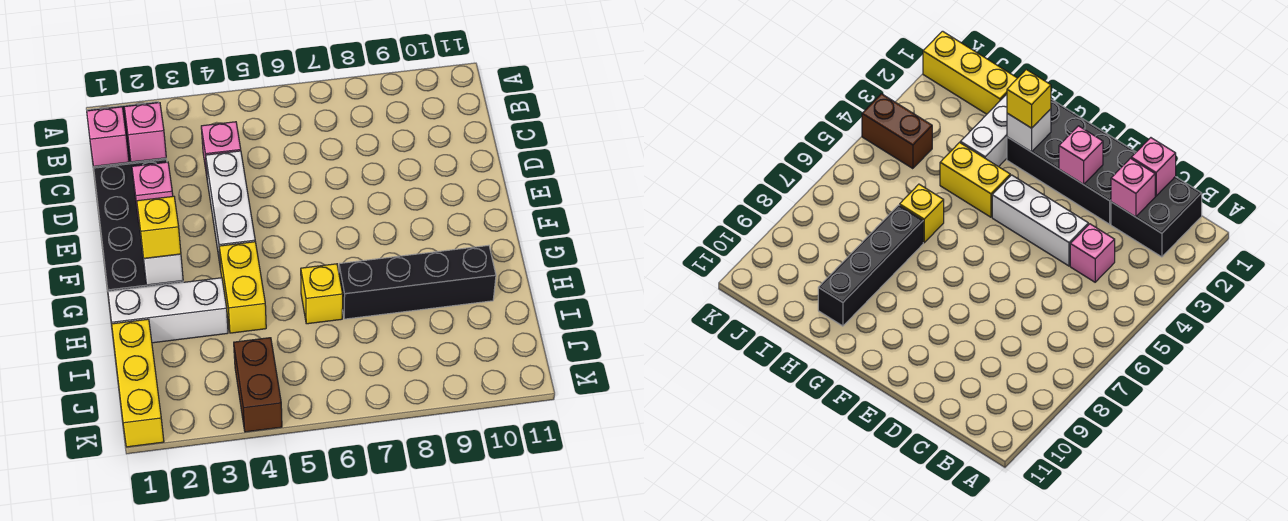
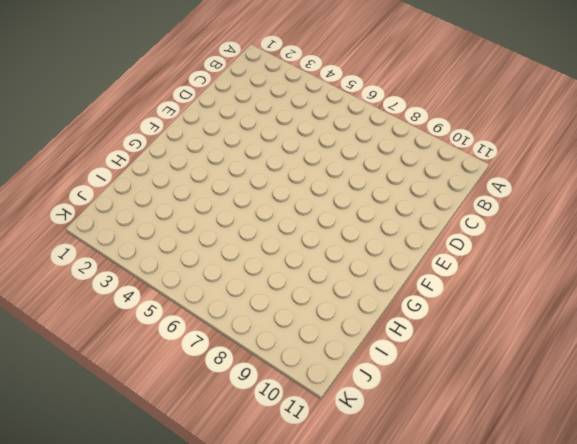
none -> black brick B1:C2 level 1
none -> pink brick C4 level 1
none -> black brick D1:G2 level 1

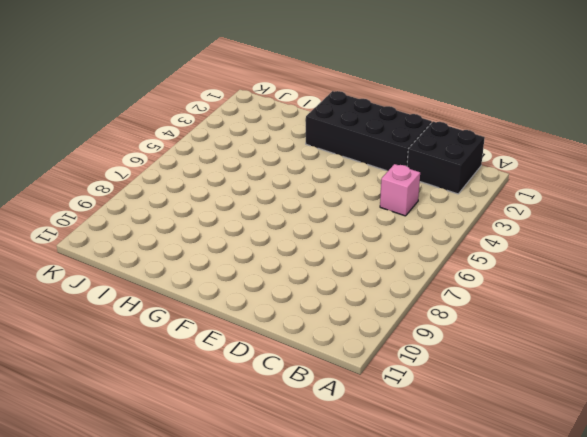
none -> white brick D4:F4 level 1
none -> yellow brick G4:H4 level 1
none -> white brick H1:H3 level 1

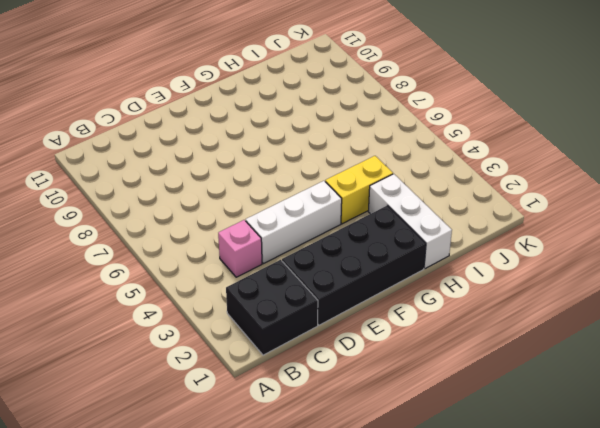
none -> yellow brick H6 level 1
none -> black brick H7:H10 level 1
none -> yellow brick I1:K1 level 1

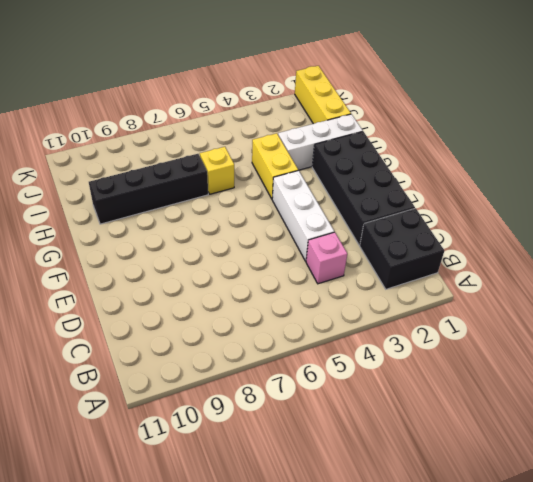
none -> brown brick J4:K4 level 1
none -> pink brick C1 level 2
none -> pink brick C2 level 2

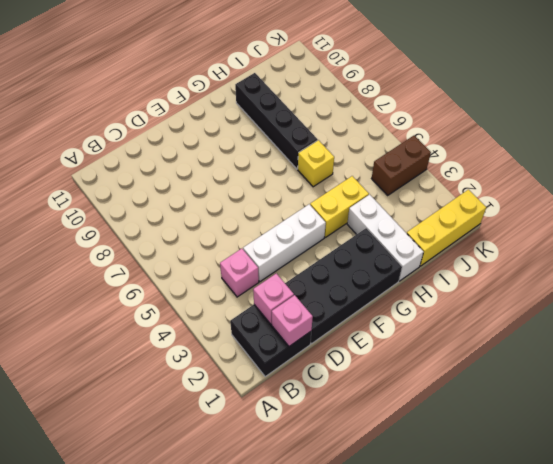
none -> pink brick E2 level 2
none -> white brick G2 level 2
none -> yellow brick G2 level 3

